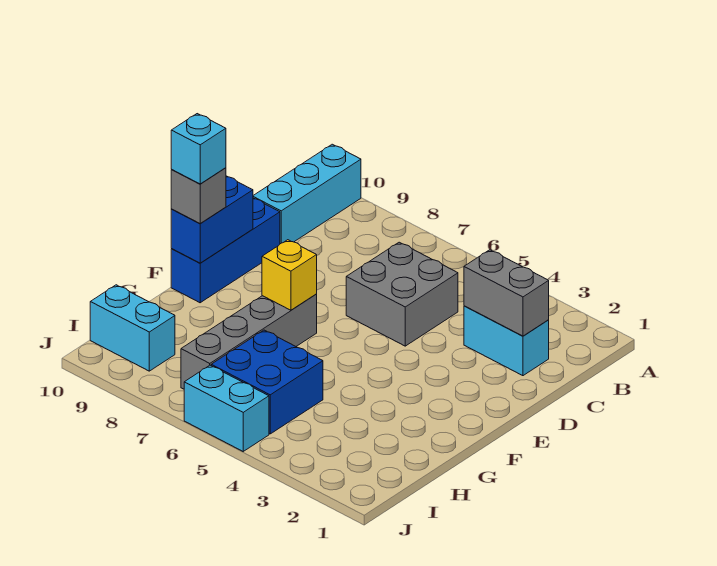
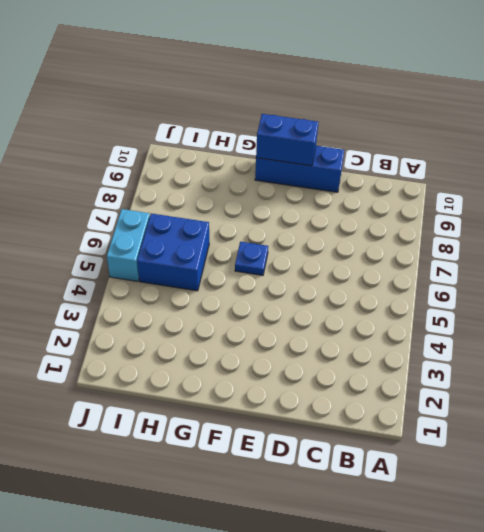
blue plate F6 level 1 -> none
none -> cyan brick A10:C10 level 1
none -> cyan brick C2:C3 level 1
none -> grey brick C5:D6 level 1

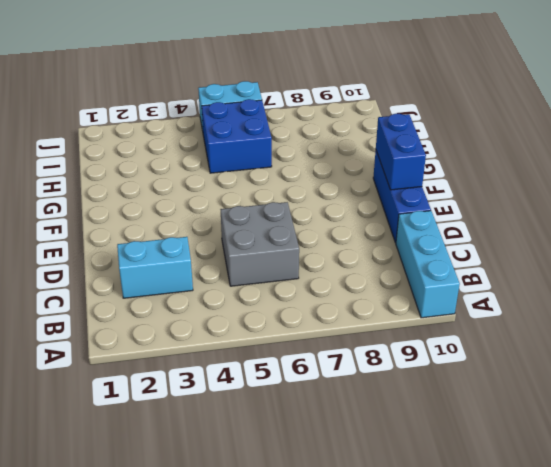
none -> grey brick F7:I7 level 1
none -> cyan brick I9:I10 level 1
none -> grey brick C2:C3 level 2

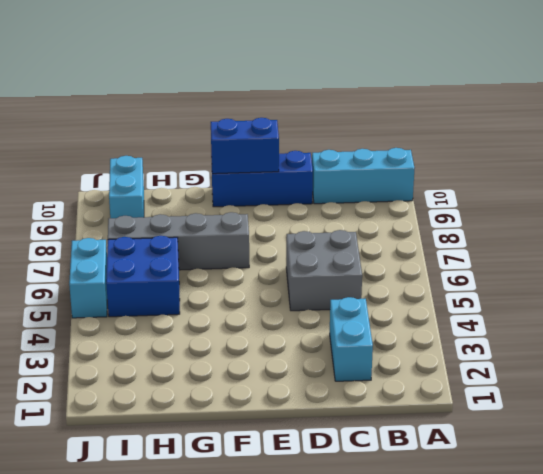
none -> grey brick C2:C3 level 2
none -> yellow brick F7 level 2
none -> grey brick F10 level 3

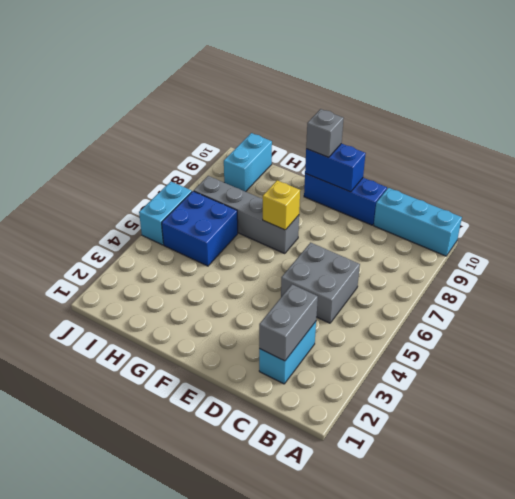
none -> cyan brick F10 level 4

